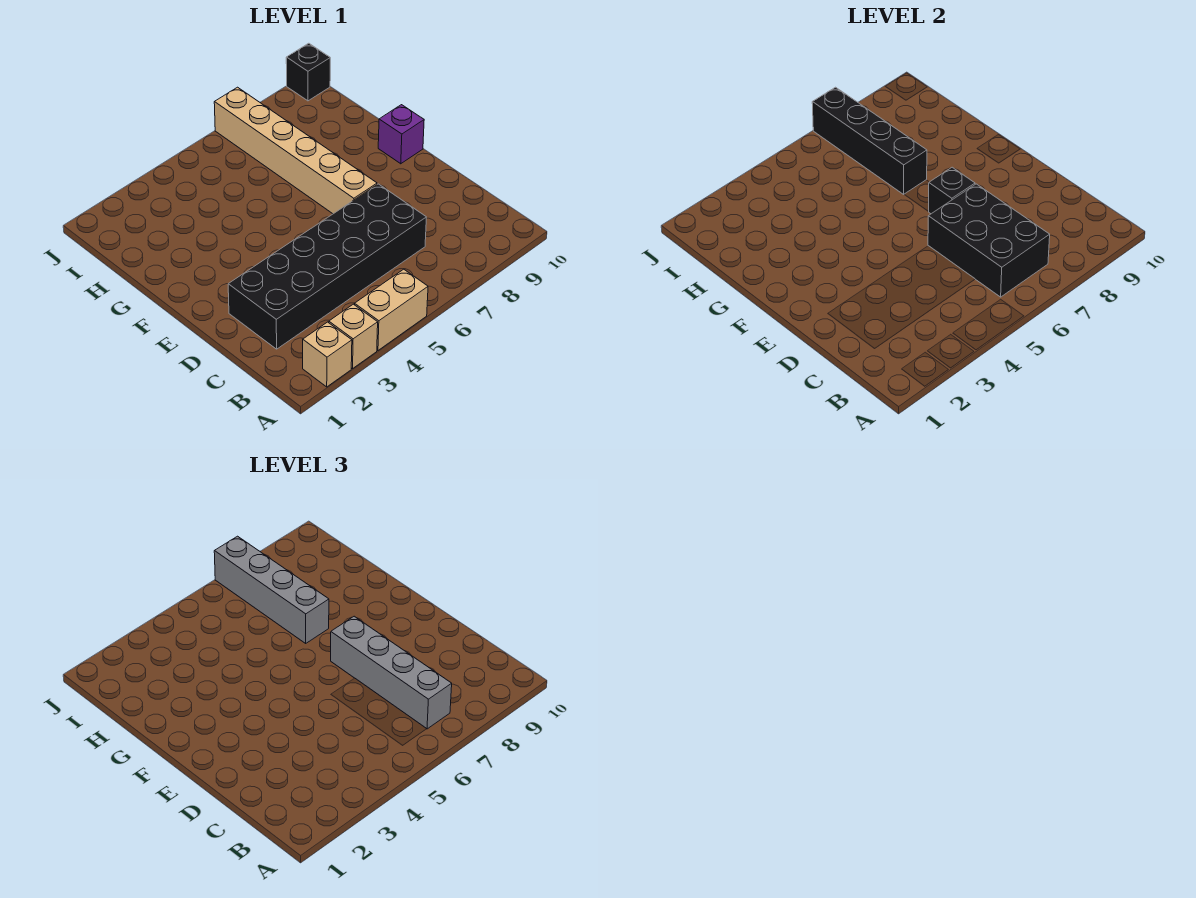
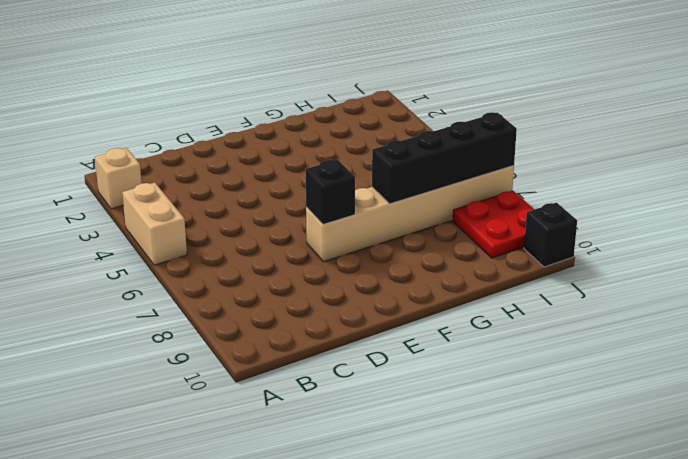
red plate I8:J9 level 1 -> none
none -> tan brick A3 level 1
none -> black brick C2:D7 level 1
none -> purple brick F10 level 1

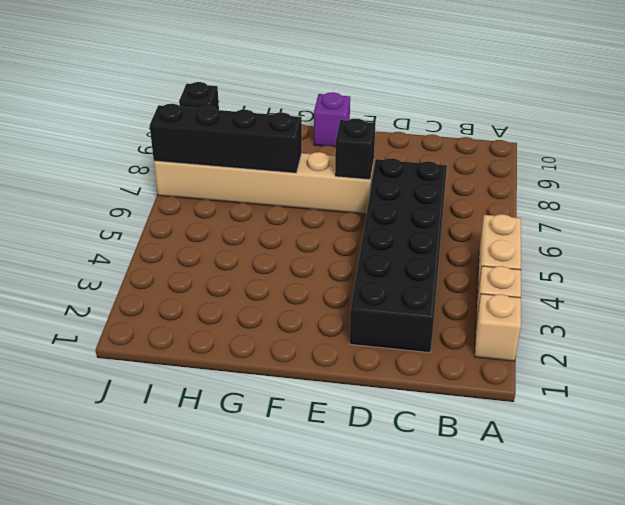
none -> black brick B6:D7 level 2
none -> grey brick B7:E7 level 3
none -> grey brick G7:J7 level 3

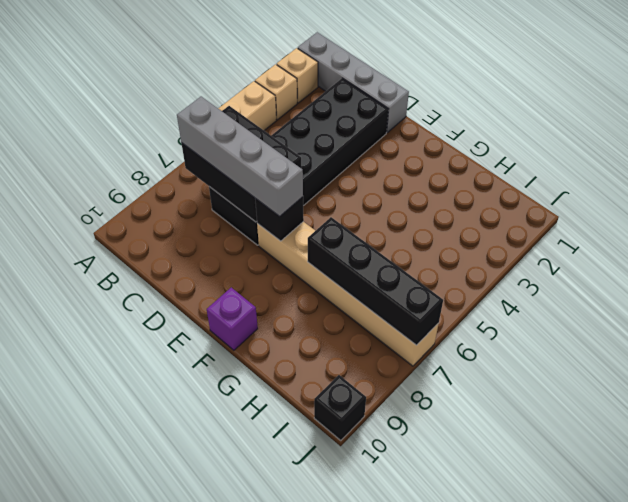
grey brick A1:D1 level 1 -> grey brick G7:J7 level 3

